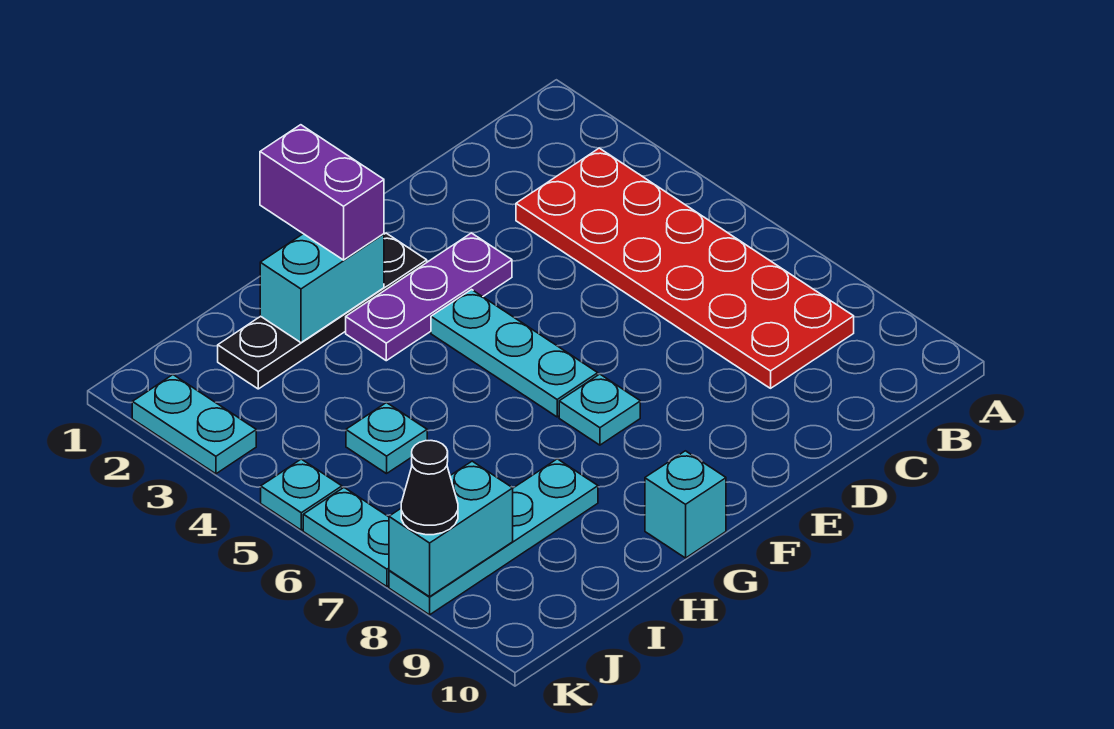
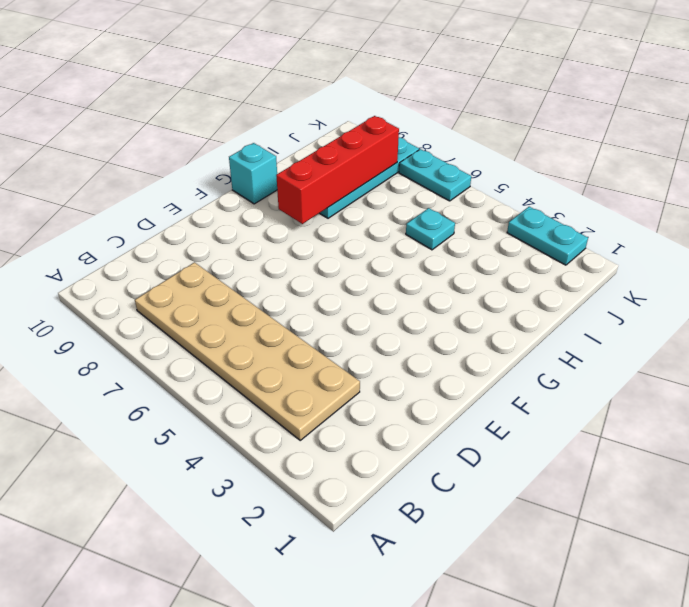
tan plate B3:C8 level 1 -> red plate B3:C8 level 1
red brick G8:J8 level 2 -> cyan brick J8:K8 level 2
none -> purple plate E3:G3 level 1
none -> black plate F2:I2 level 1
none -> cyan plate F4:F6 level 1

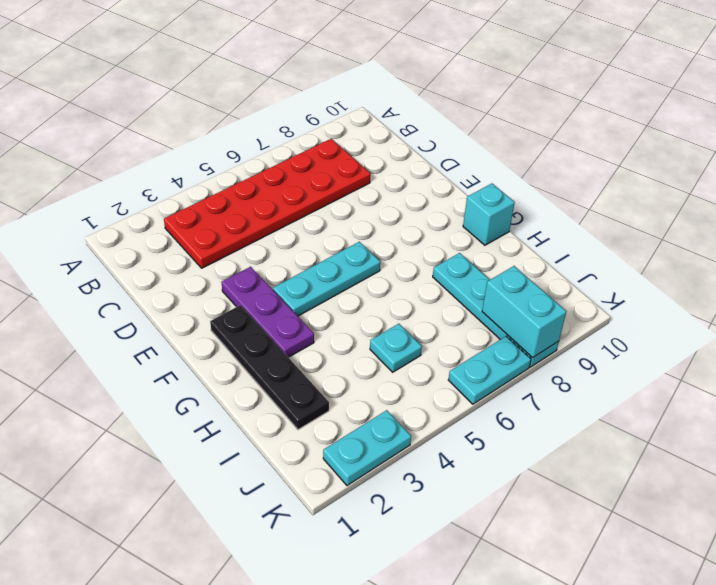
none -> cyan plate F7 level 1
none -> cyan plate K5 level 1
none -> cyan brick G2:H2 level 2

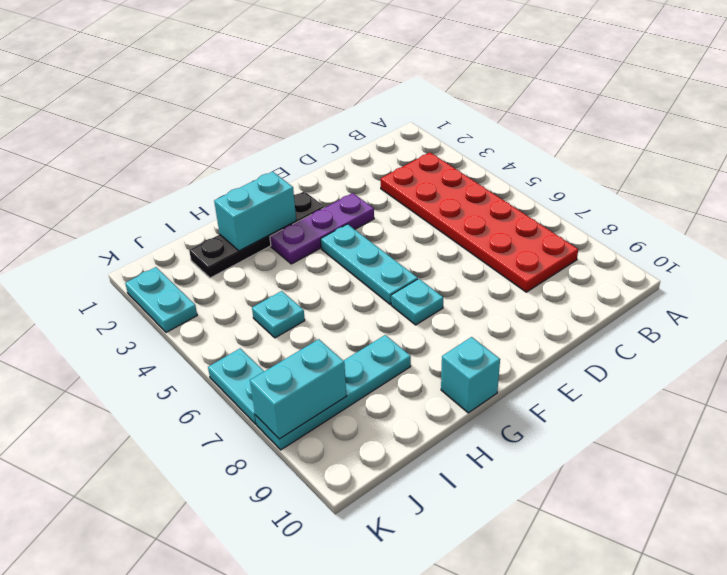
none -> cyan plate K5 level 1
none -> purple brick G1:G2 level 3
none -> black cone K8 level 3

